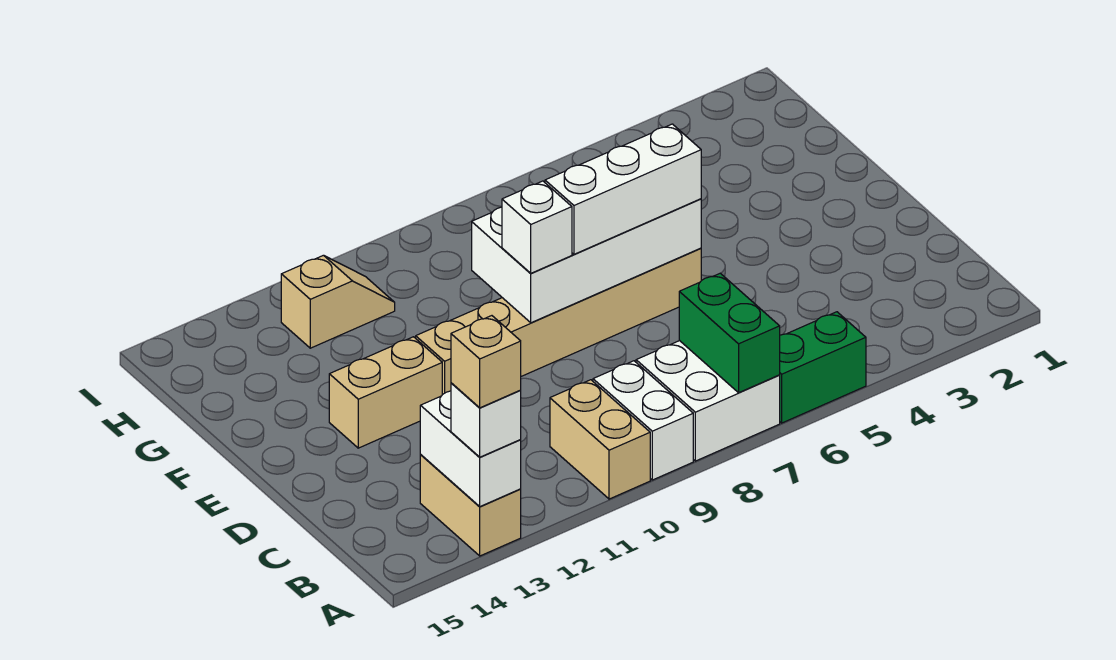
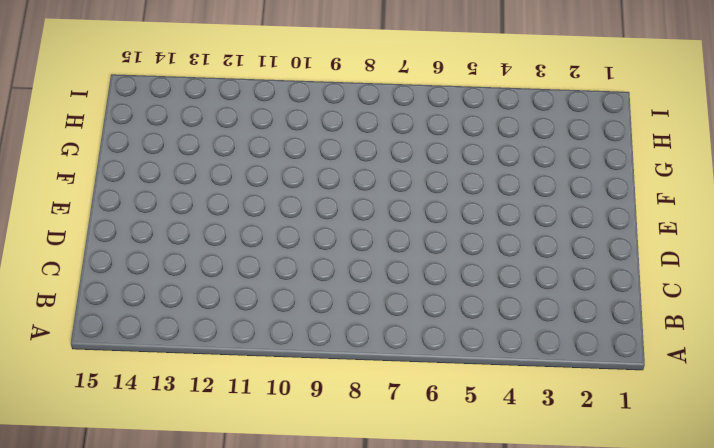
none -> green brick A5:A6 level 1
none -> white brick A7:B8 level 1
none -> white brick A9:B9 level 1

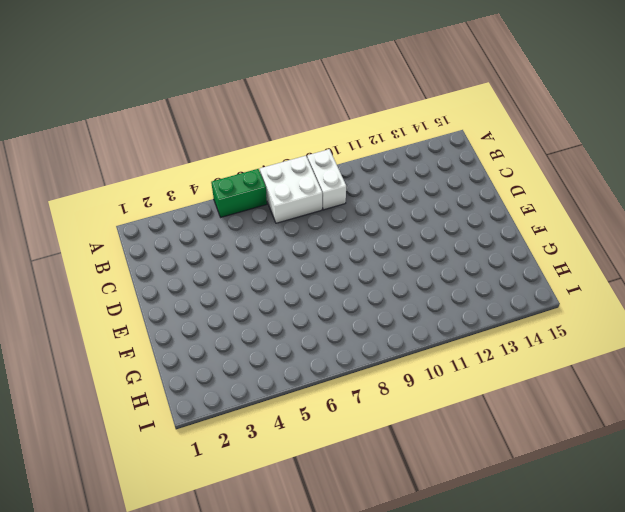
none -> tan brick A10:B10 level 1
none -> tan brick A13:B13 level 1
none -> tan brick E6:E11 level 1

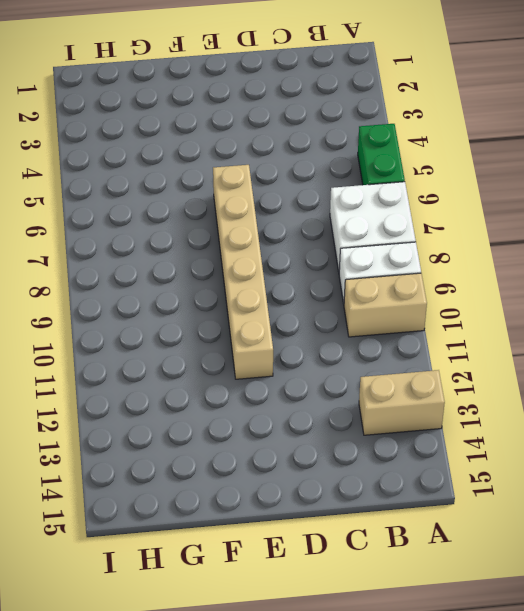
none -> tan brick E12:E13 level 1
none -> tan slope H11:H12 level 1 top 12
none -> green brick A7:B7 level 2

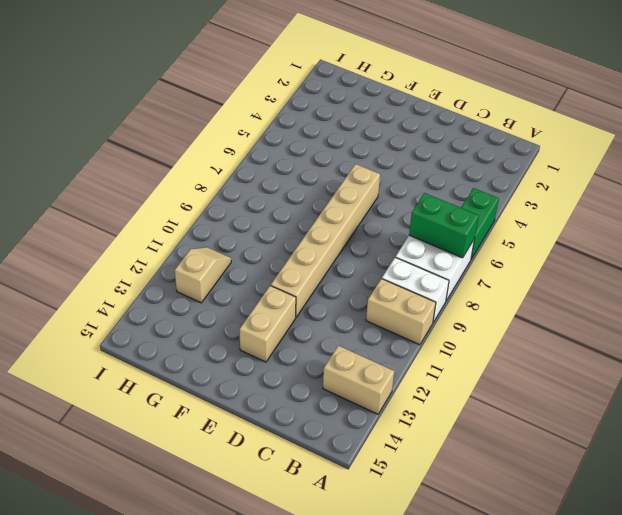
none -> white brick A13:B13 level 2
none -> white brick E6:F9 level 2
none -> white brick A13 level 3

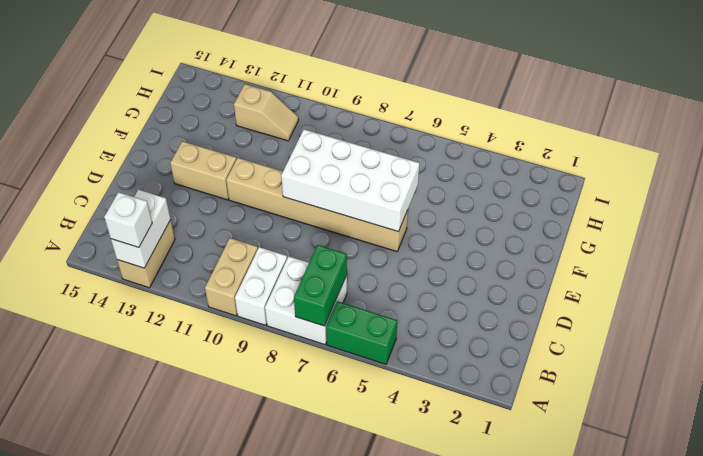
none -> white brick E6:E8 level 3
none -> white brick E9 level 3
none -> tan brick A13 level 4

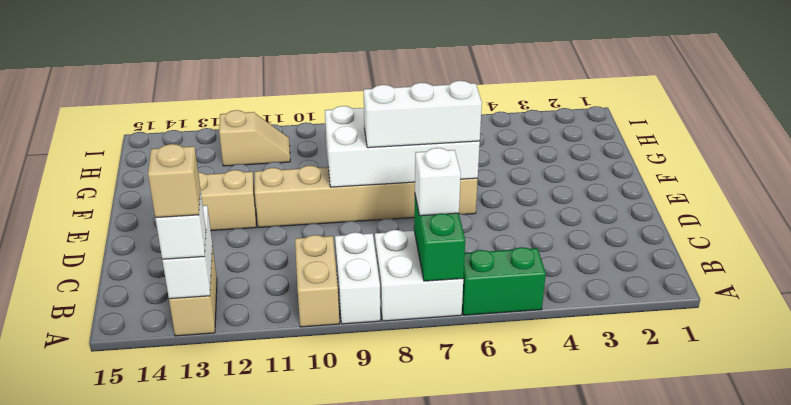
white brick B7 level 3 -> white brick E9 level 3

